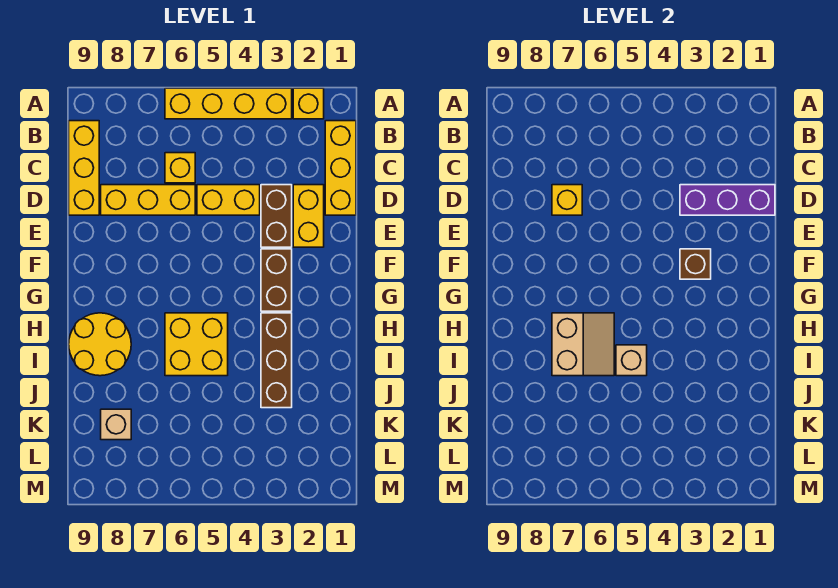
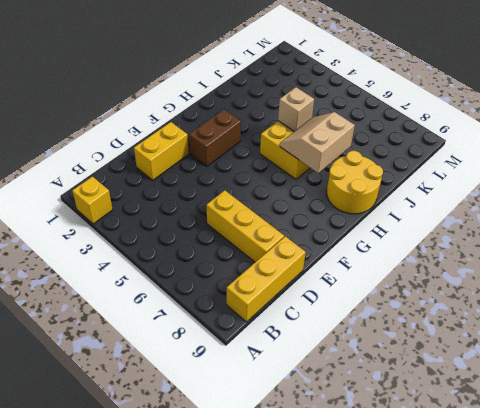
none -> yellow brick A3:A6 level 1
none -> yellow brick B1:D1 level 1
none -> yellow brick C6 level 1

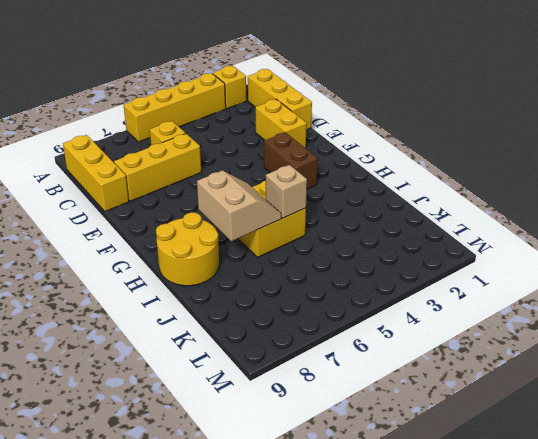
none -> brown brick D3:E3 level 1
none -> yellow brick D4:D5 level 1
none -> brown brick H3:J3 level 1

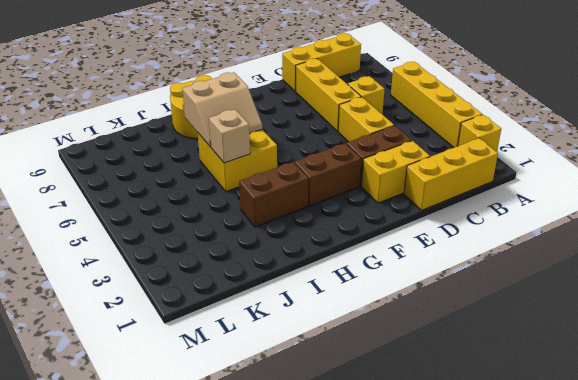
brown brick H3:I3 level 1 -> brown brick H3:J3 level 1
none -> tan brick K8 level 1
none -> purple brick D1:D3 level 2
none -> yellow brick D7 level 2

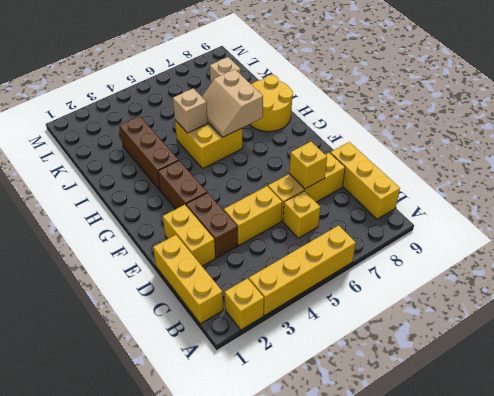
none -> purple brick D1:D3 level 2
none -> brown brick F3 level 2

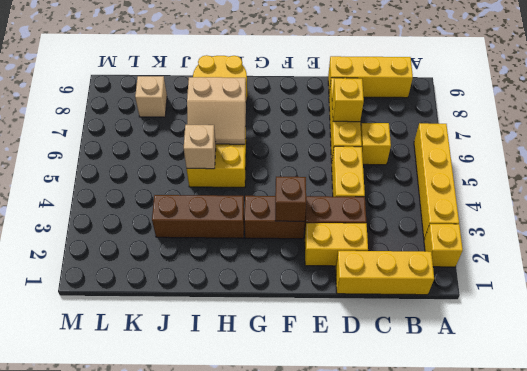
none -> purple brick D1:D3 level 2

